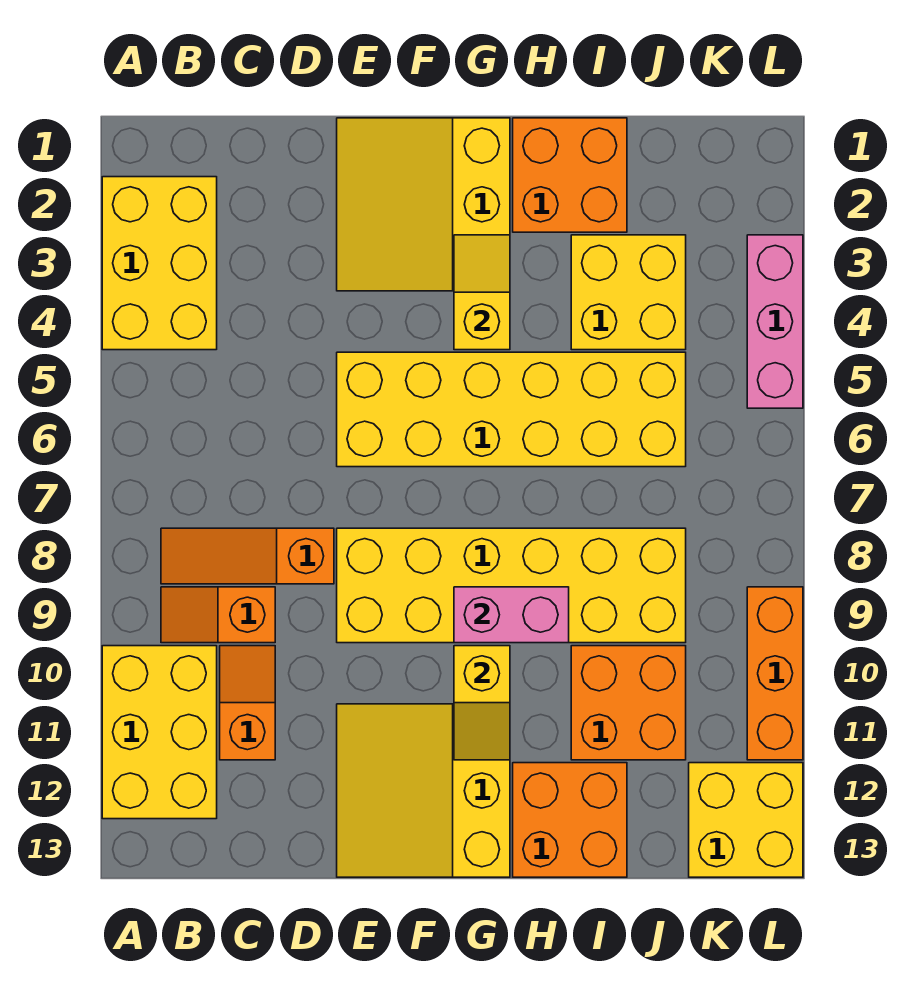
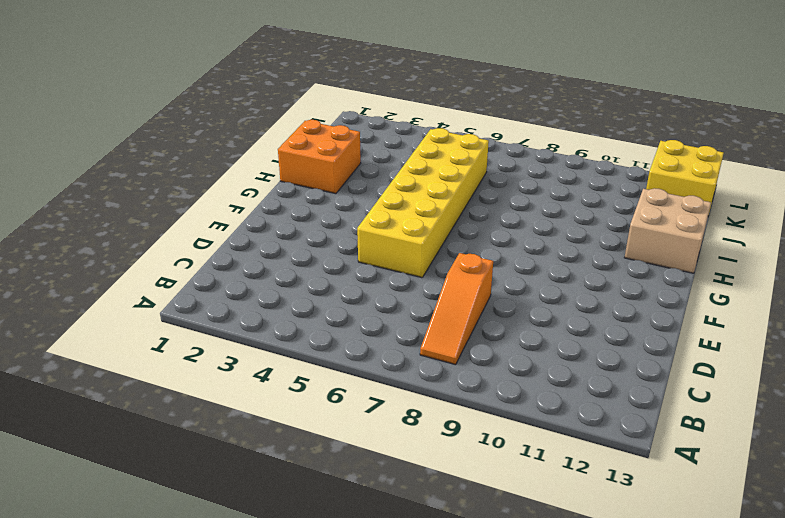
tan brick H12:I13 level 1 -> orange brick H12:I13 level 1
none -> yellow brick A2:B4 level 1
none -> yellow brick A10:B12 level 1
none -> orange slope B9:C9 level 1 top C

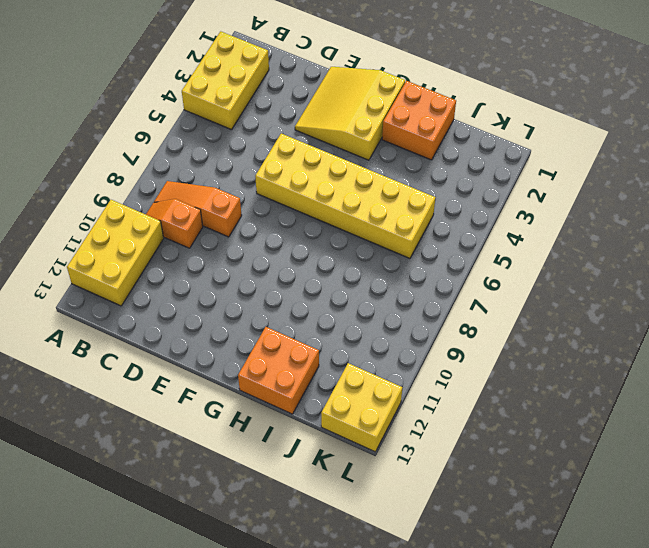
none -> orange slope C10:C11 level 1 top 11
none -> yellow brick E8:J9 level 1
none -> yellow slope E11:G13 level 1 top G

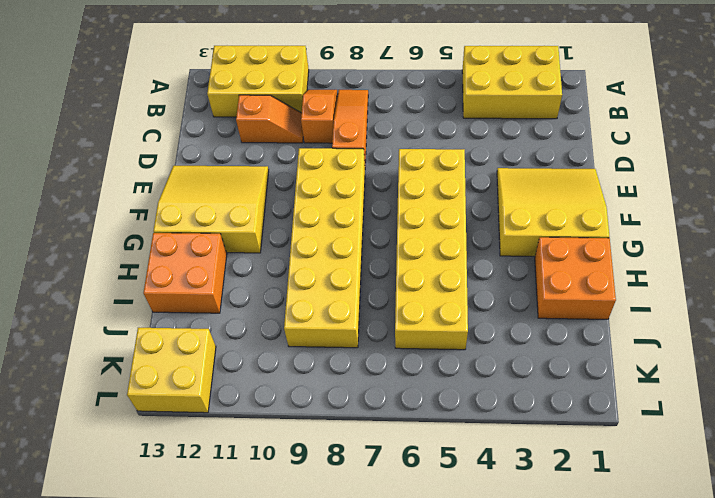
none -> yellow brick I3:J4 level 1
none -> orange brick I10:J11 level 1
none -> pink brick L3:L5 level 1

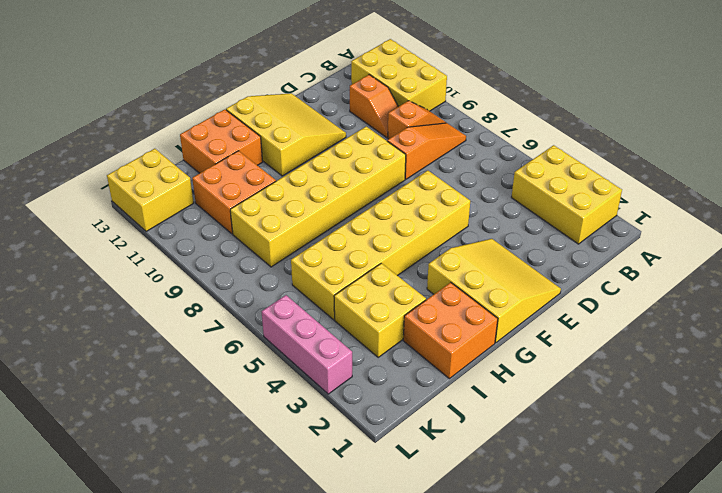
none -> orange brick L9:L11 level 1
none -> yellow slope G3:G4 level 2 top 4
none -> pink brick G9:H9 level 2

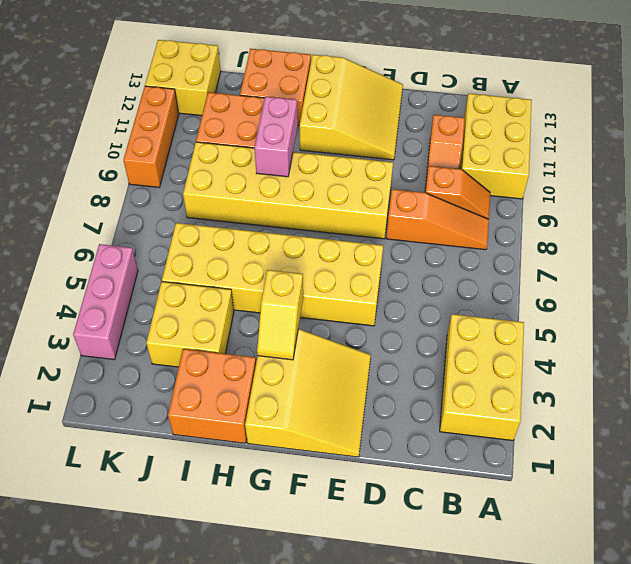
pink brick H9:H10 level 2 -> pink brick G9:H9 level 2
none -> yellow slope G10:G11 level 2 top 10

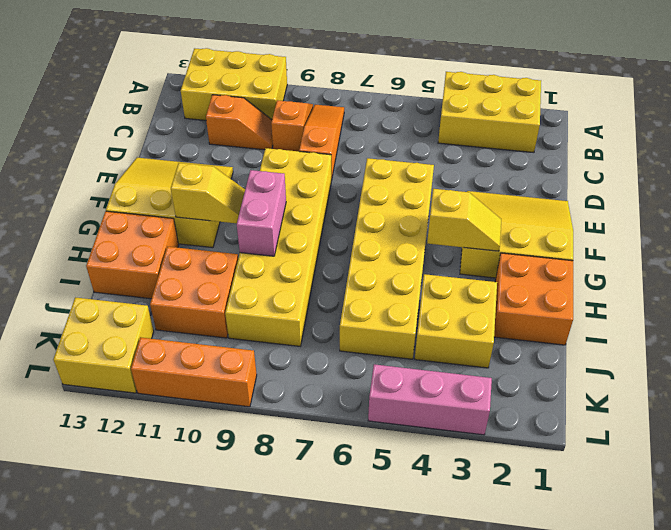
yellow slope G10:G11 level 2 top 11 -> yellow slope G10:G11 level 2 top 10

